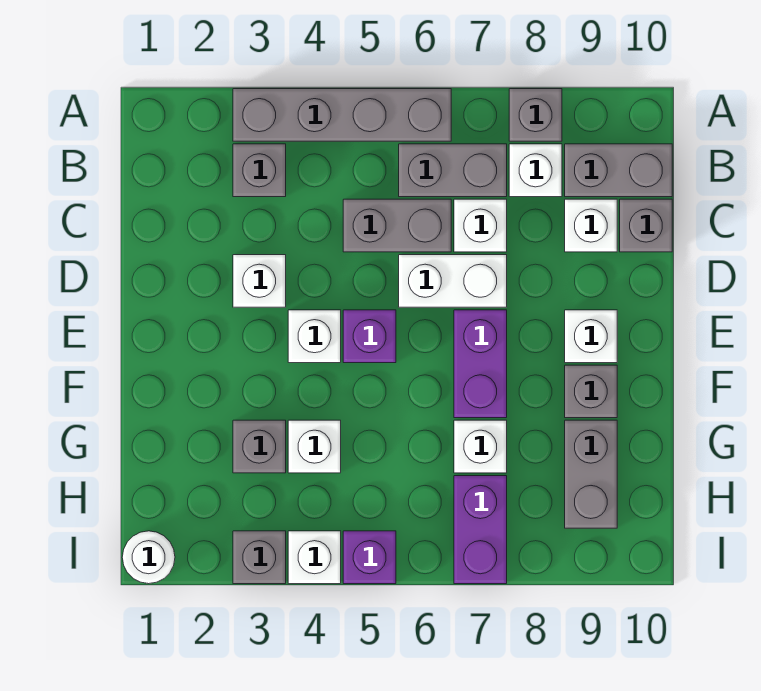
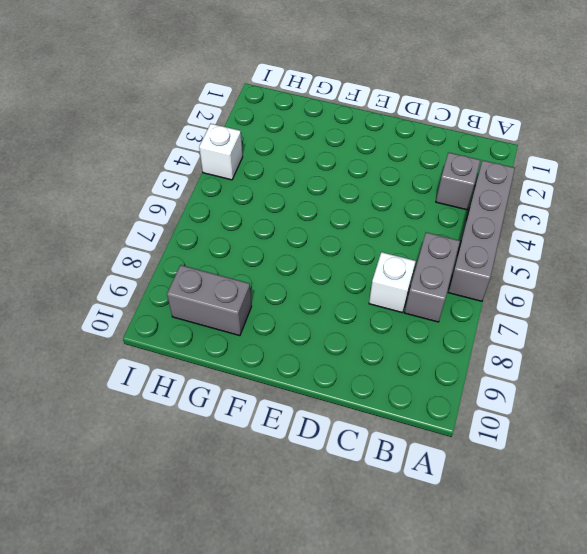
none -> grey brick A8 level 1
none -> white brick B8 level 1
none -> grey brick B9:B10 level 1

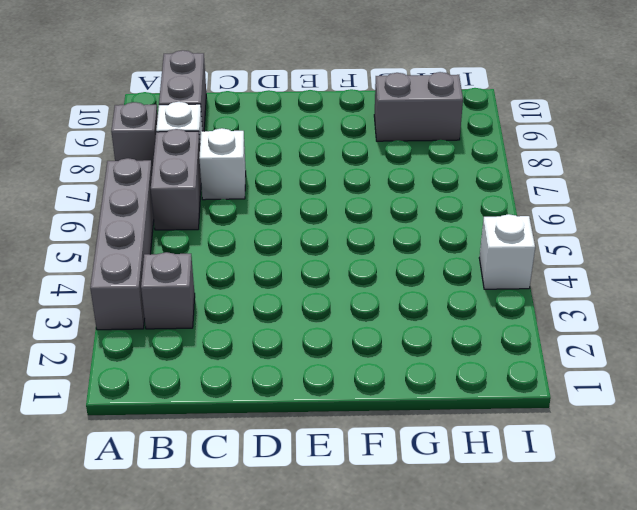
none -> grey brick C5:C6 level 1
none -> white brick C9 level 1
none -> grey brick C10 level 1

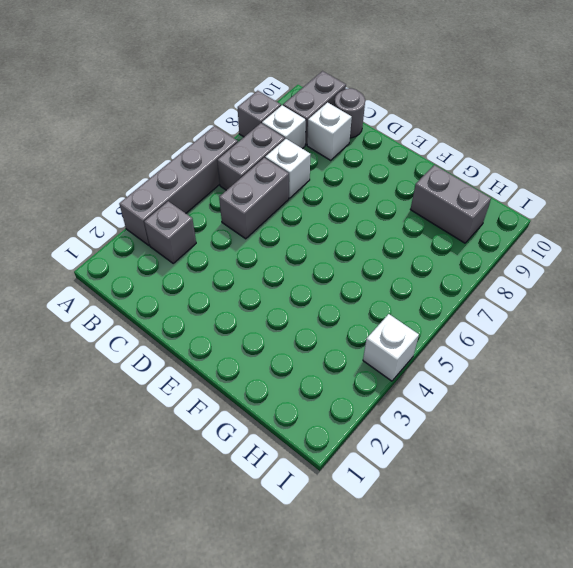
grey round brick C10 level 1 -> grey brick C10 level 1
none -> white brick D3 level 1
none -> white brick D6:D7 level 1
none -> white brick E4 level 1

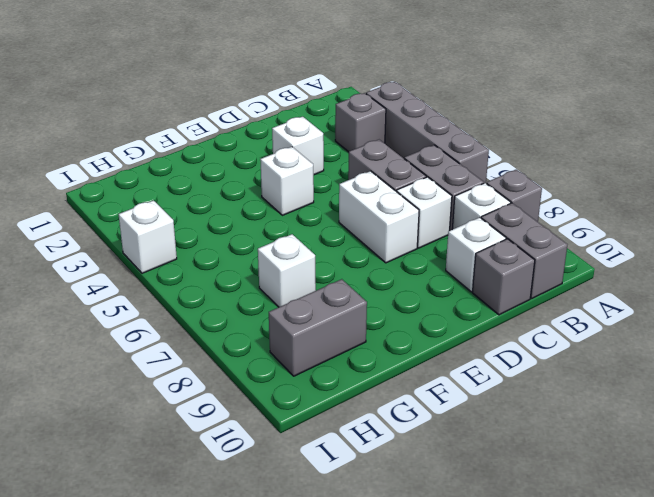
none -> purple brick E5 level 1
none -> purple brick E7:F7 level 1
none -> white brick E9 level 1

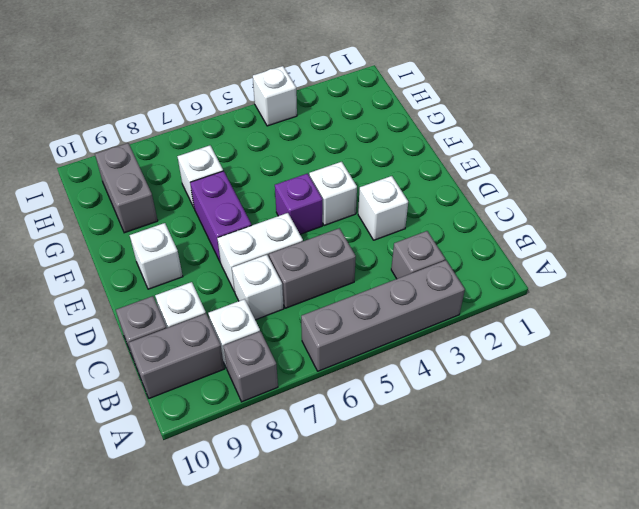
none -> grey brick B6:B7 level 1
none -> grey brick F9 level 1
none -> grey brick G3 level 1

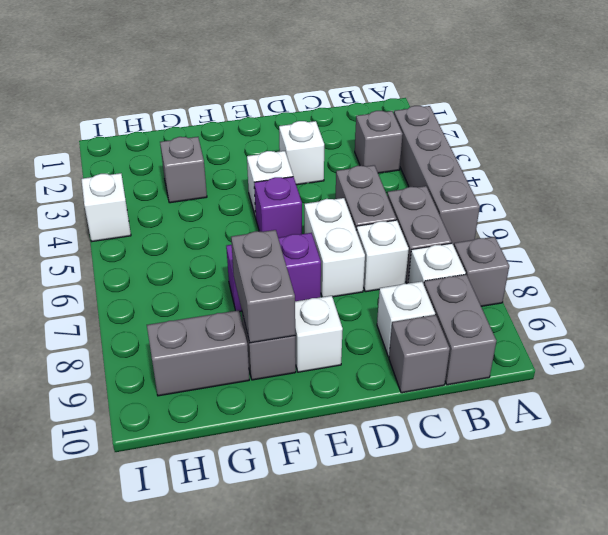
grey brick F8:F9 level 2 -> none
none -> white brick G4 level 1
none -> white brick G7 level 1
none -> purple brick H7:I7 level 1

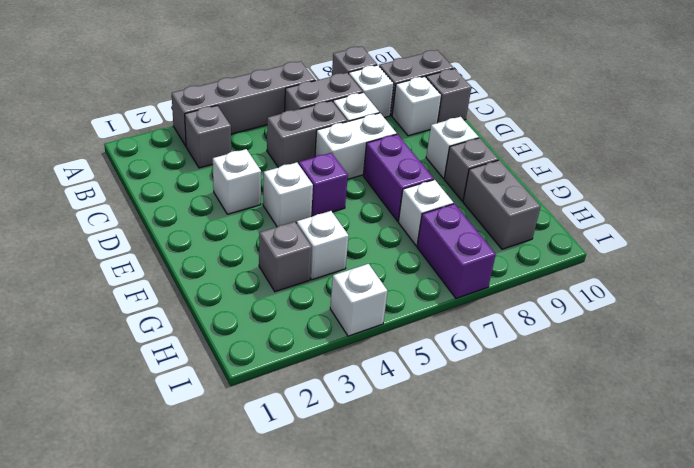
none -> white round brick I1 level 1
none -> grey brick I3 level 1
none -> purple brick I5 level 1

